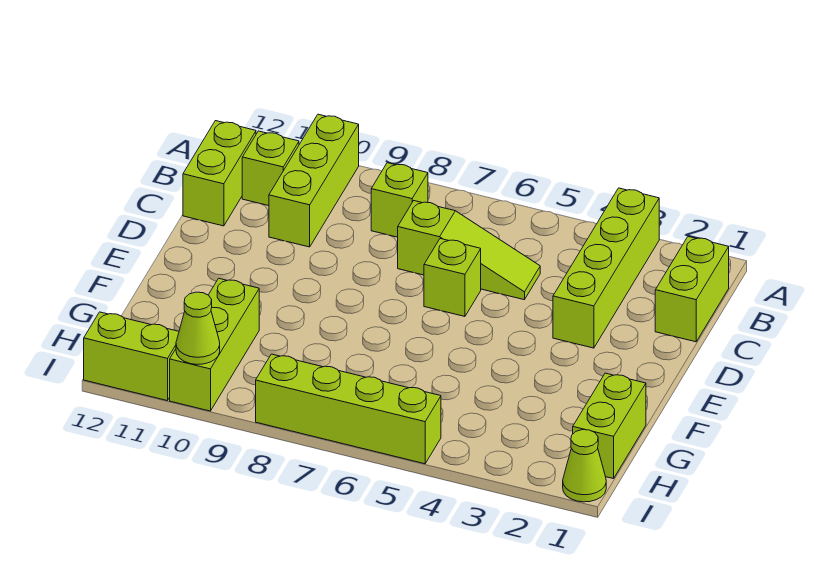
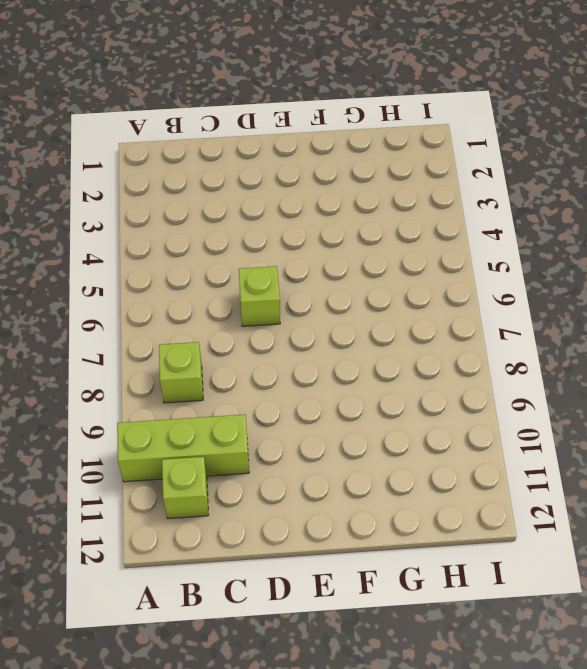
none -> lime brick A3:D3 level 1
none -> lime brick B1:C1 level 1
none -> lime brick B12:C12 level 1

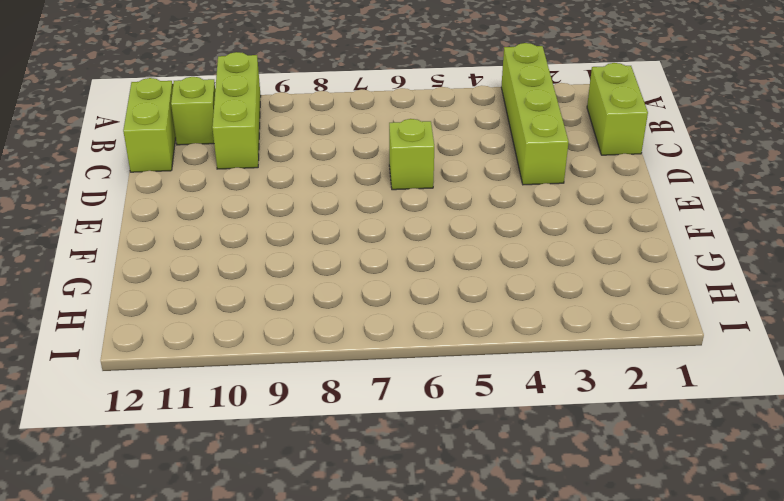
none -> lime brick B8 level 1
none -> lime slope C5:C7 level 1 top 7
none -> lime brick G1:H1 level 1

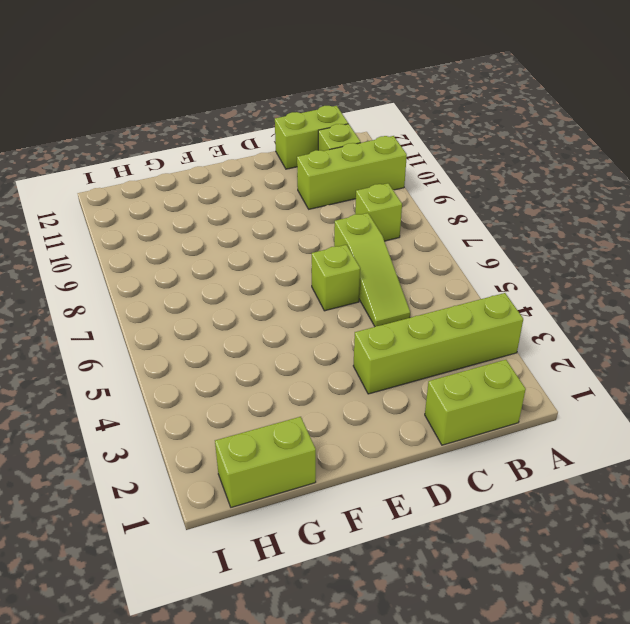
none -> lime brick G10:I10 level 1
none -> lime cone I1 level 1
none -> lime brick I5:I8 level 1

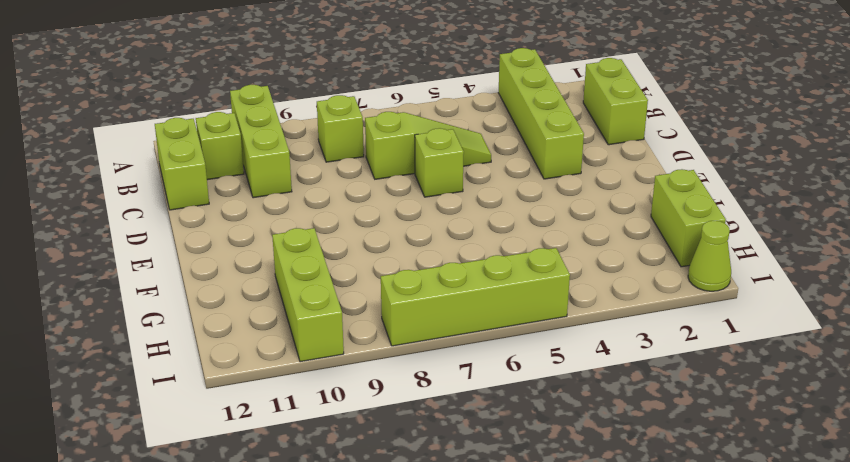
none -> lime brick I11:I12 level 1
none -> lime cone I10 level 2

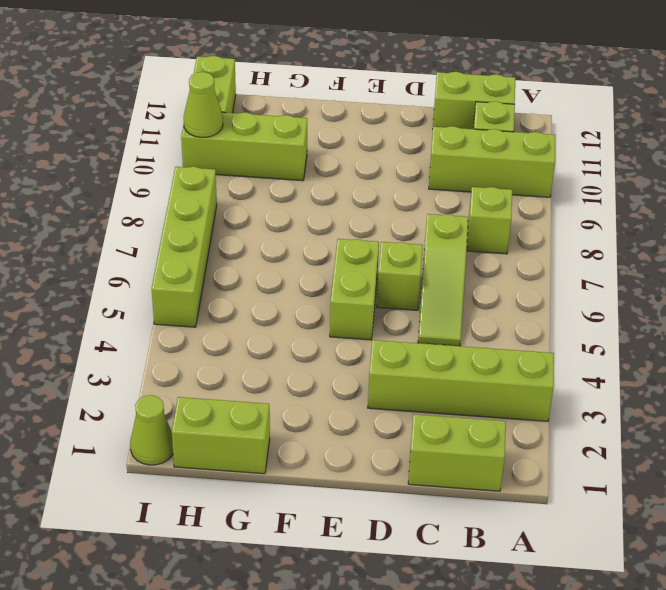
lime brick E5:E6 level 1 -> none

